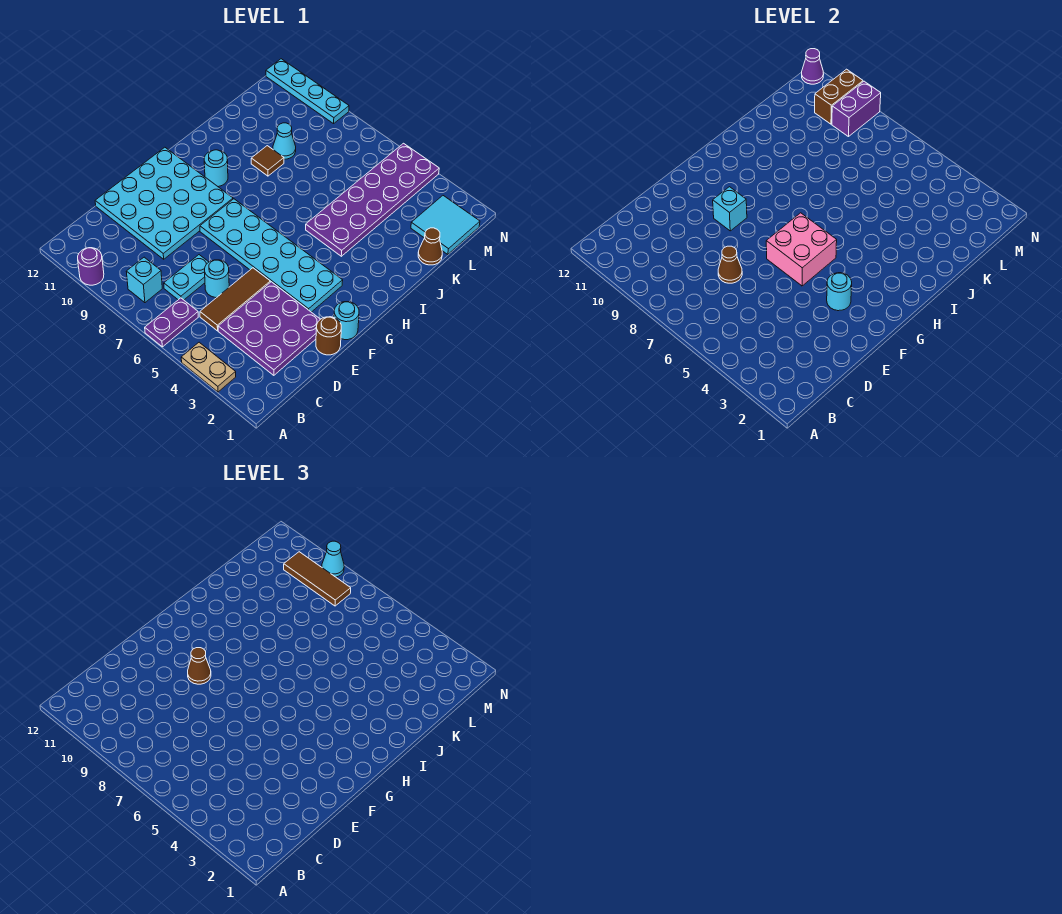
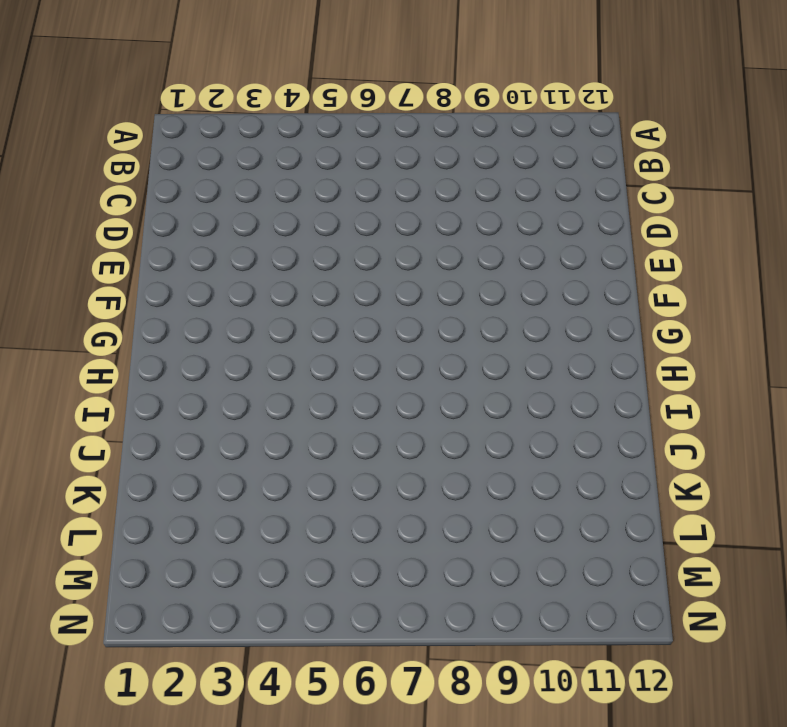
none -> tan plate A3:A4 level 1
none -> purple plate A6:B6 level 1
none -> purple round brick A10 level 1

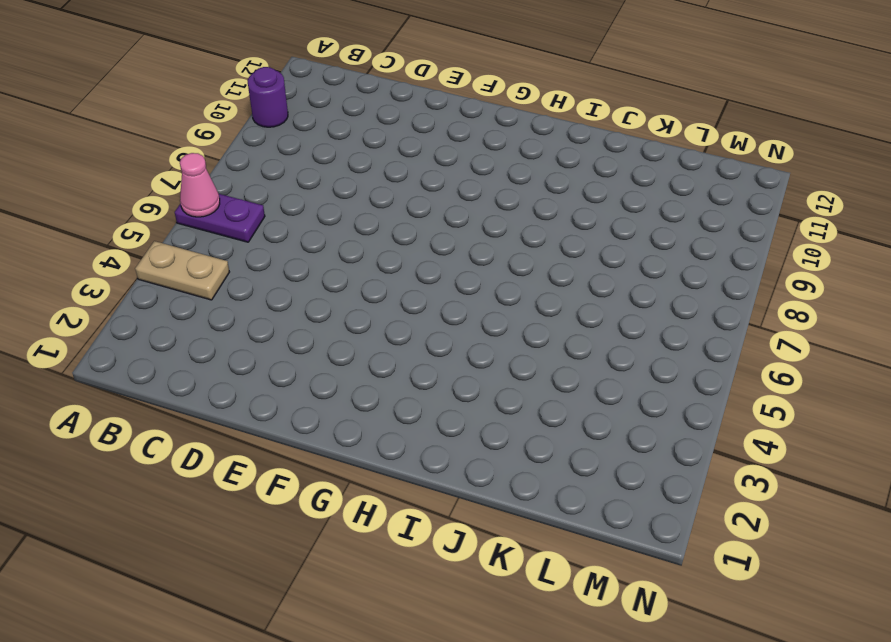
tan plate A4:B4 level 1 -> tan plate A3:A4 level 1
pink cone A6 level 2 -> none
none -> cyan brick B8 level 1
none -> purple plate C2:E4 level 1
none -> brown tile C5:E5 level 1

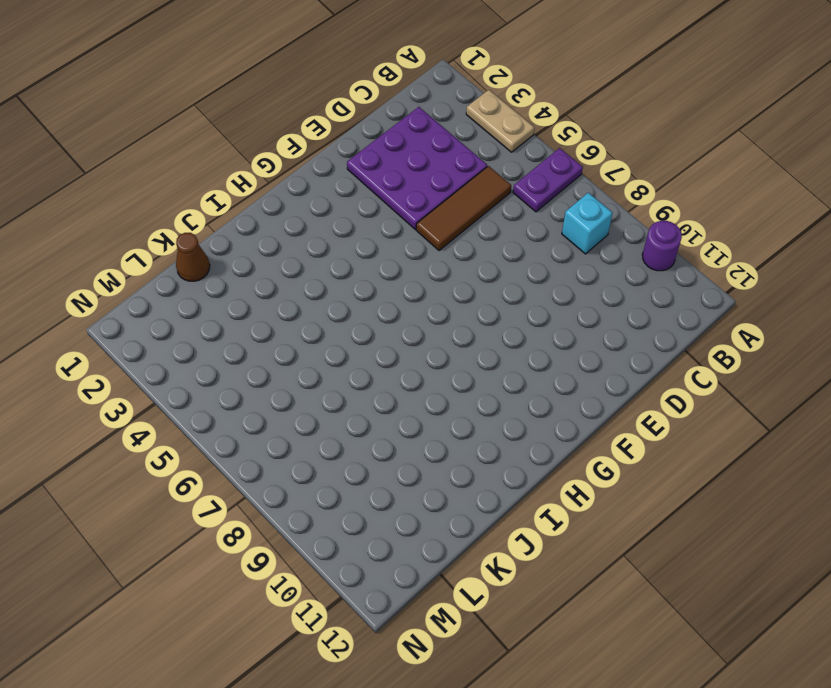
none -> cyan plate C7:D7 level 1
none -> cyan round brick D6 level 1
none -> cyan plate D9:G12 level 1

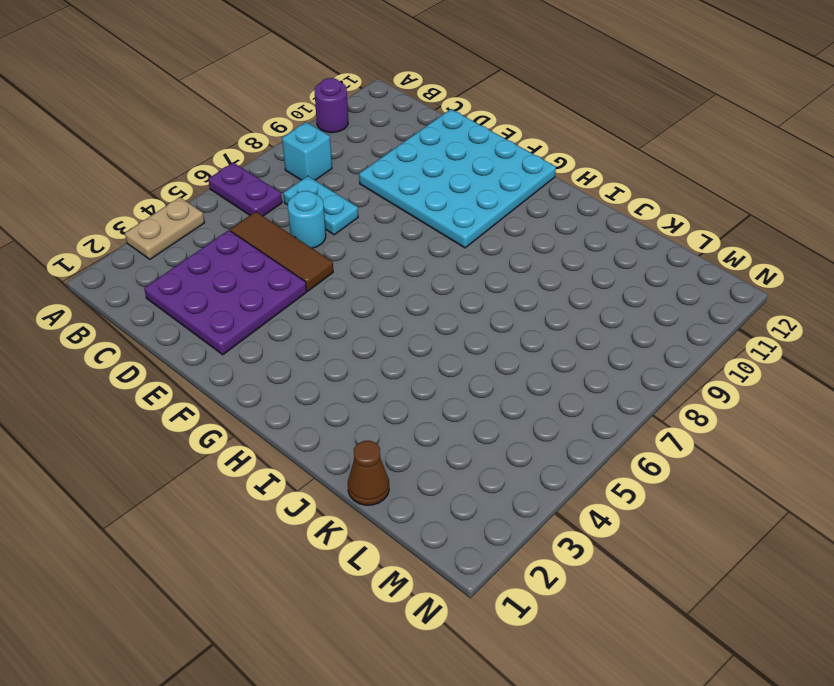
none -> brown round brick E1 level 1
none -> cyan round brick F1 level 1
none -> cyan plate F3:G8 level 1

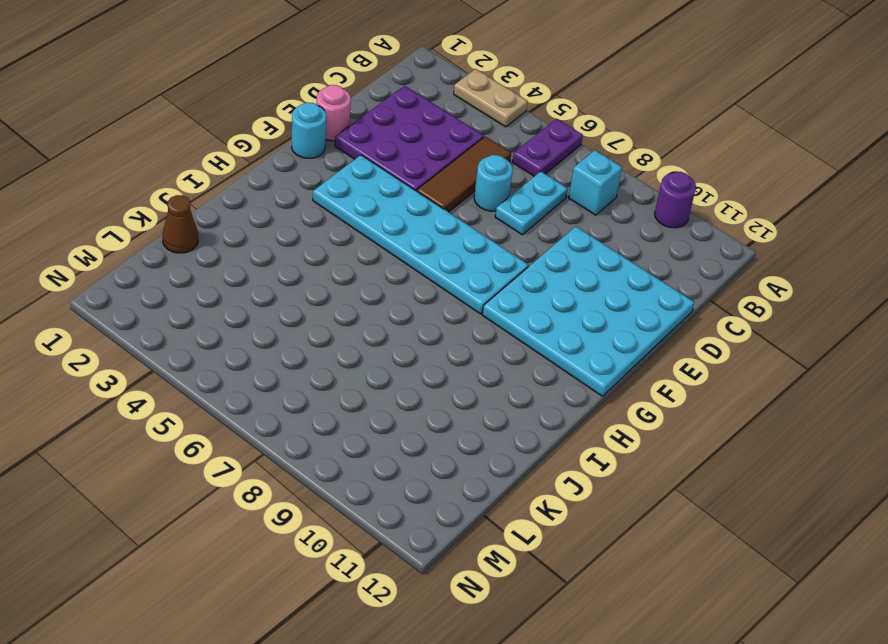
pink round brick E1 level 1 -> brown round brick E1 level 1
none -> cyan round brick H10 level 1
none -> purple plate I4:N5 level 1
none -> brown tile J9 level 1

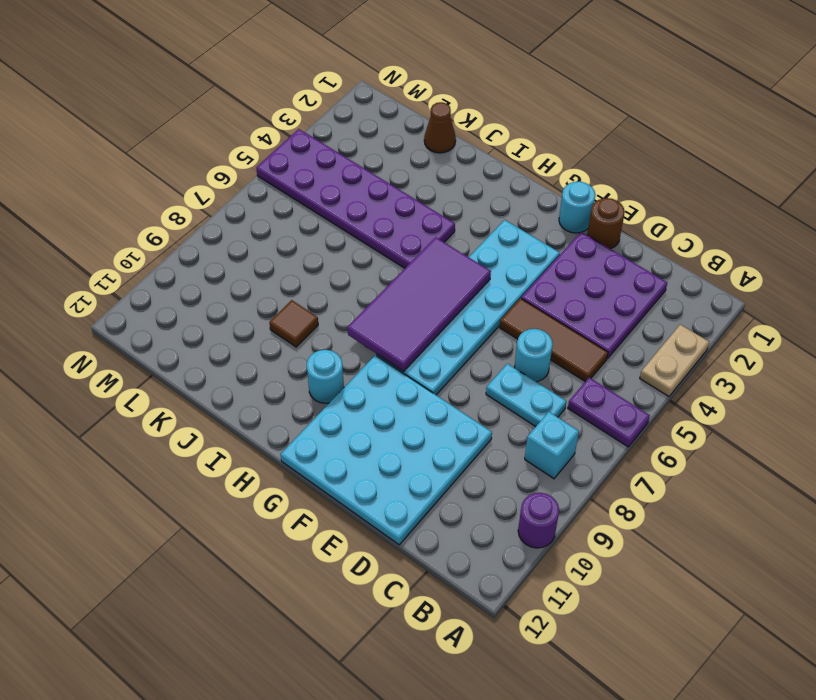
purple tile G5:H8 level 2 -> pink brick F5:G6 level 2
none -> cyan cone K9 level 1
none -> cyan tile L1:M2 level 1
none -> cyan plate N9:N12 level 1

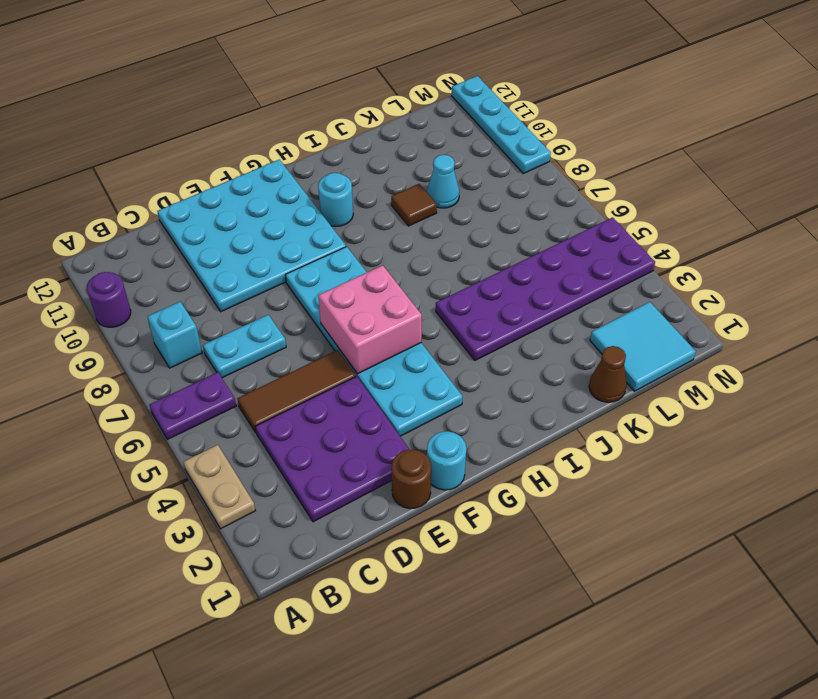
none -> cyan round brick D6 level 1
none -> brown cone D7 level 2
none -> cyan round brick F3 level 2

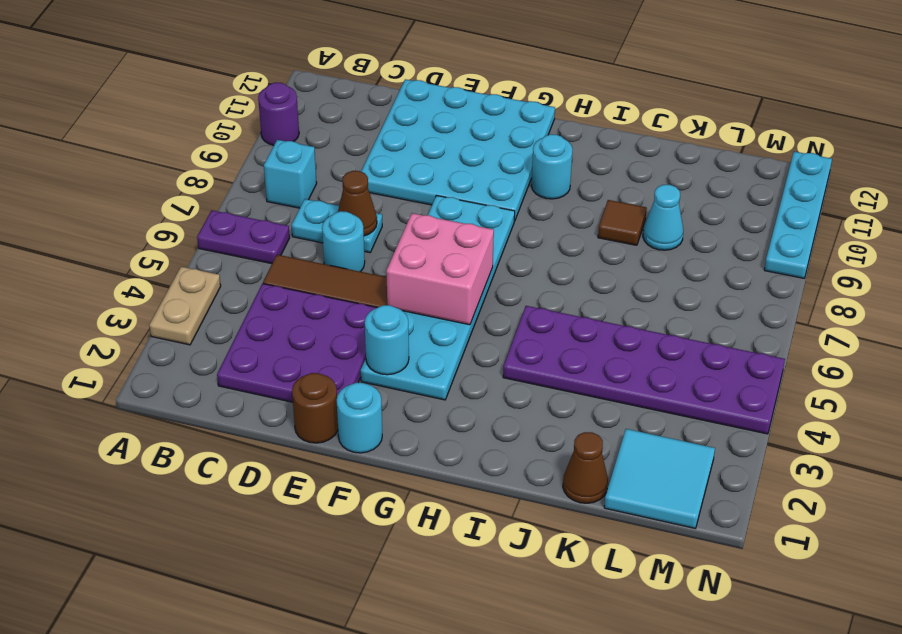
none -> cyan brick F9 level 2
none -> purple brick M9:N9 level 2
none -> brown brick M10:N10 level 2

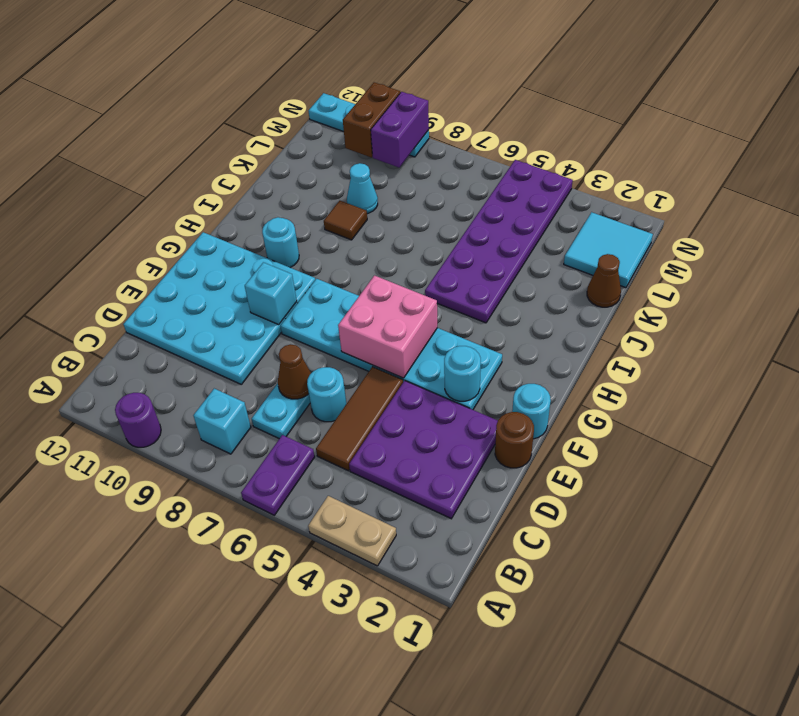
none -> purple cone N12 level 2
none -> brown cone F9 level 3
none -> brown tile M8:M10 level 3

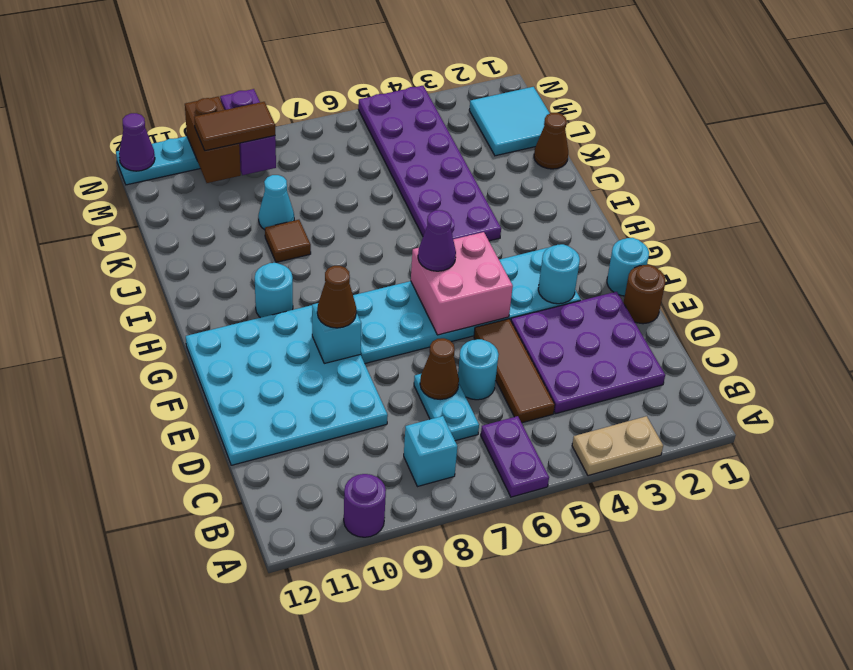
purple cone G6 level 3 -> none
brown tile M9:M10 level 3 -> brown tile M8:M10 level 3
none -> cyan cone N9 level 3

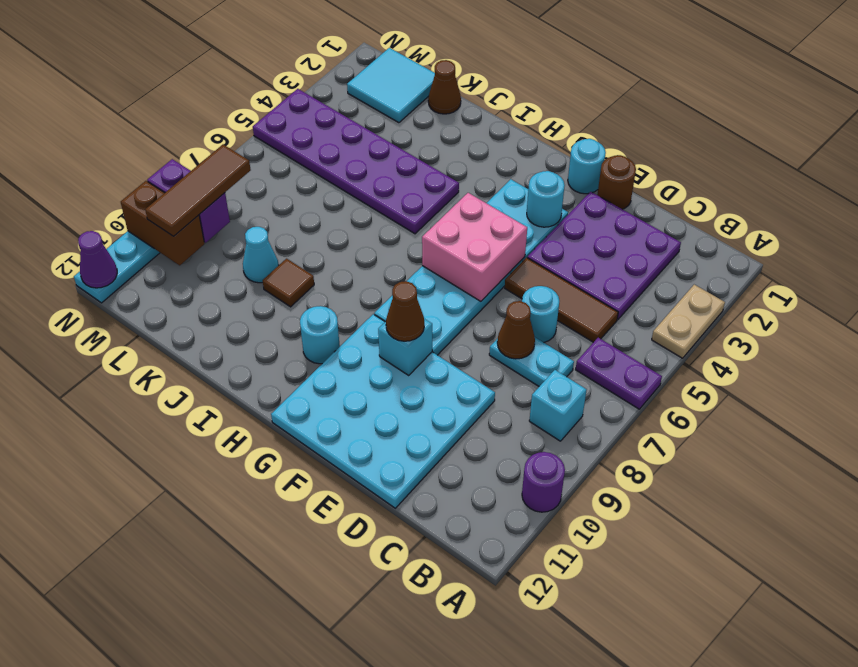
none -> cyan cone N9 level 3

